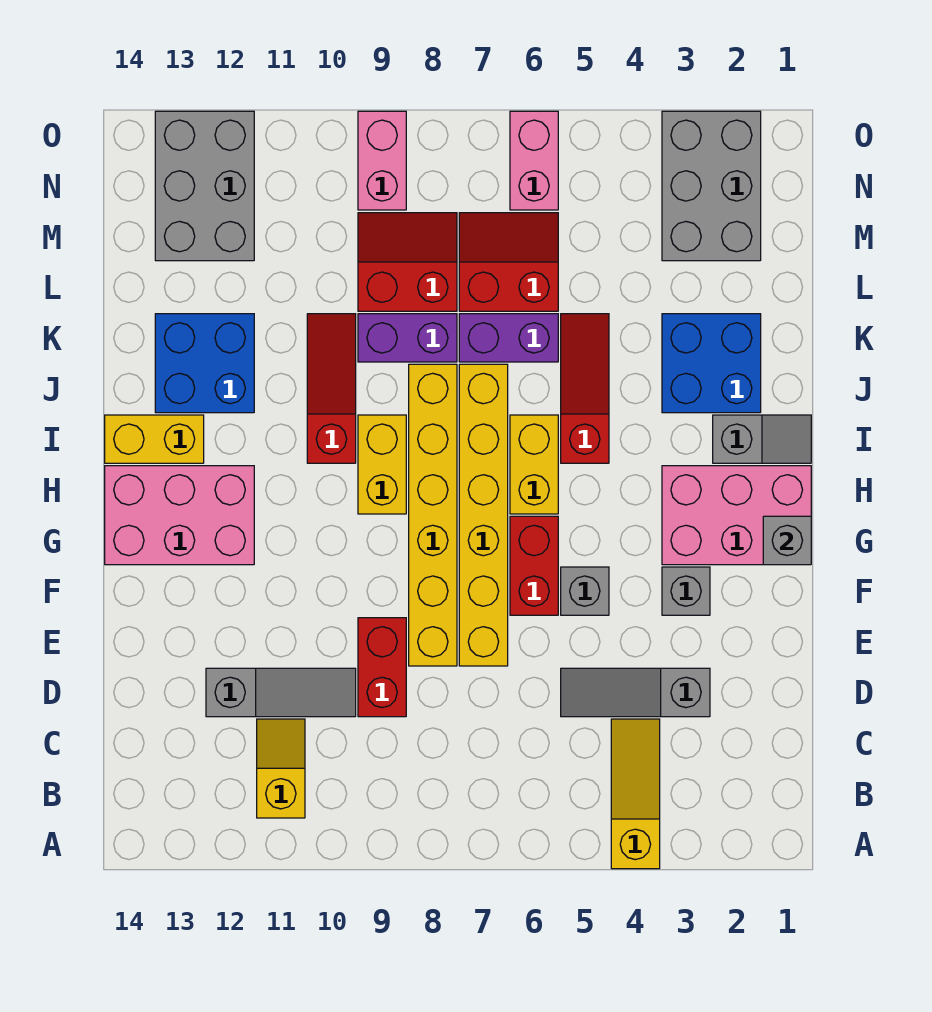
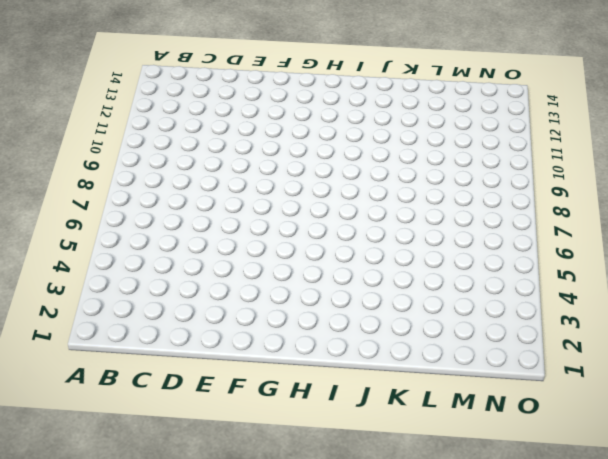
none -> yellow slope A4:C4 level 1 top A
none -> yellow slope B11:C11 level 1 top B
none -> grey slope D3:D5 level 1 top 3

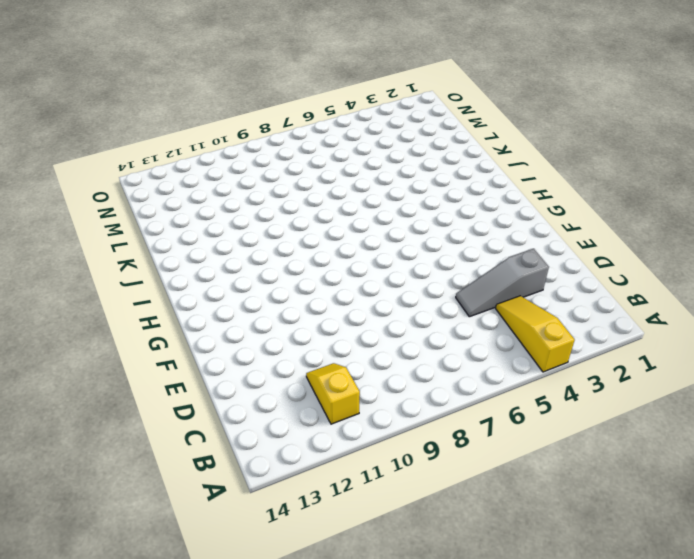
none -> red brick D9:E9 level 1
none -> grey slope D10:D12 level 1 top 12
none -> yellow brick E7:J7 level 1

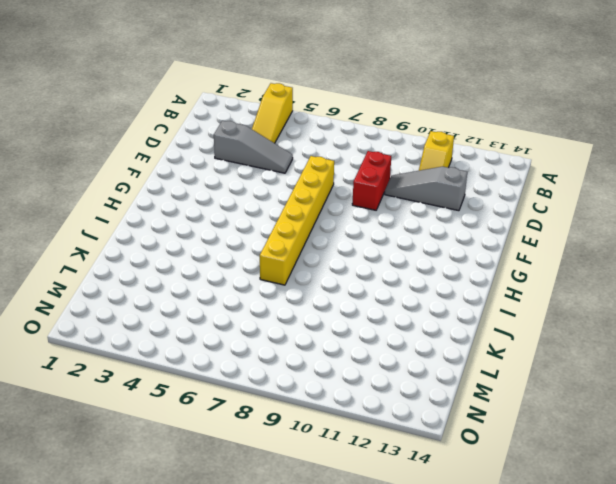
none -> yellow brick E8:J8 level 1
none -> grey brick F3 level 1
none -> grey brick F5 level 1

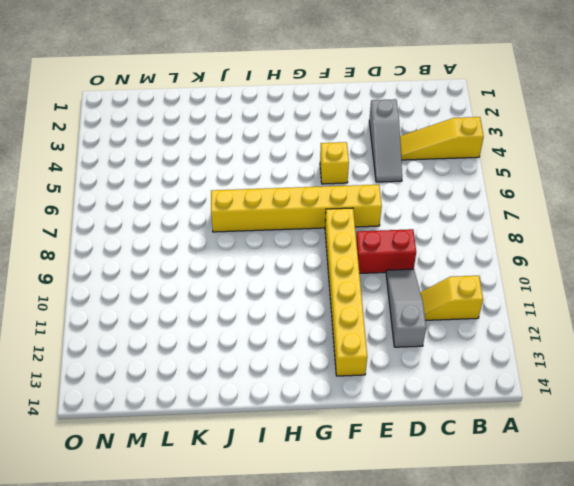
yellow brick F5 level 1 -> grey brick F5 level 1
yellow brick F8:F13 level 1 -> yellow brick E8:J8 level 1
none -> grey brick F3 level 1
none -> red brick F6:G6 level 1
none -> pink brick G1:H3 level 1

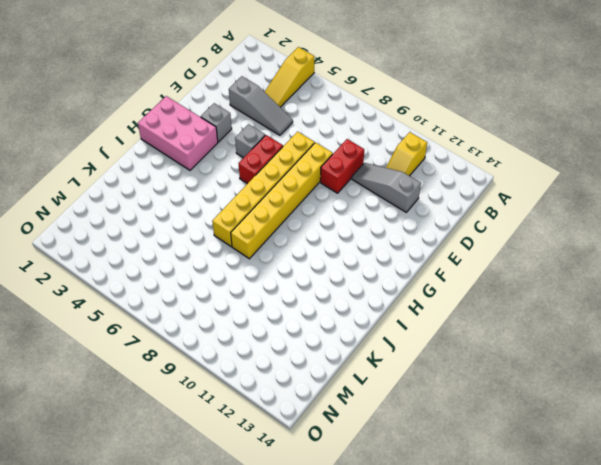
none -> pink brick G12:H14 level 1
none -> yellow brick H6:I6 level 1
none -> yellow brick H9:I9 level 1

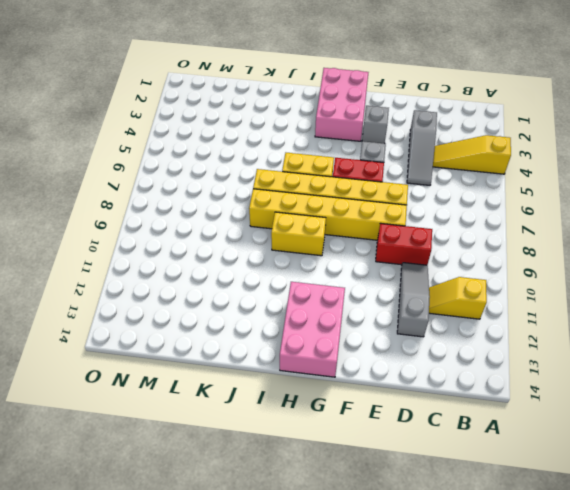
none -> grey slope I1:I2 level 1 top 2
none -> red slope I5:K5 level 1 top I
none -> red slope I10:K10 level 1 top I

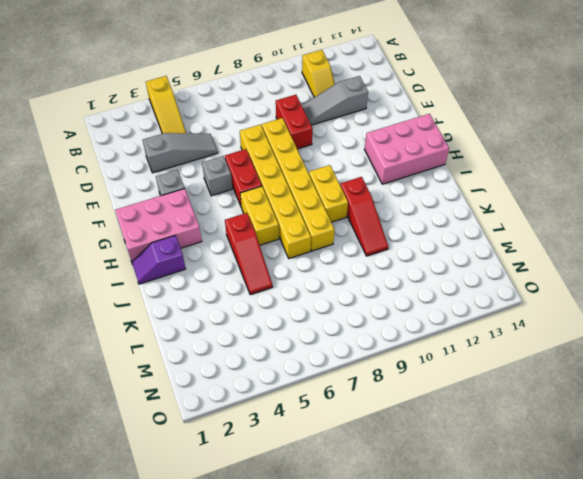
purple slope I1:I2 level 1 top 2 -> grey slope I1:I2 level 1 top 2
none -> yellow brick I13:I14 level 1
none -> blue brick J2:K3 level 1
none -> blue brick J12:K13 level 1

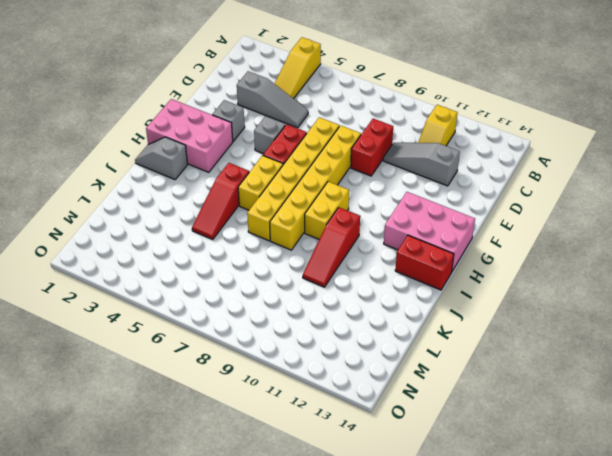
red brick I13:I14 level 1 -> yellow brick I13:I14 level 1
none -> blue brick J2:K3 level 1
none -> blue brick J12:K13 level 1
none -> purple brick K6:K7 level 1

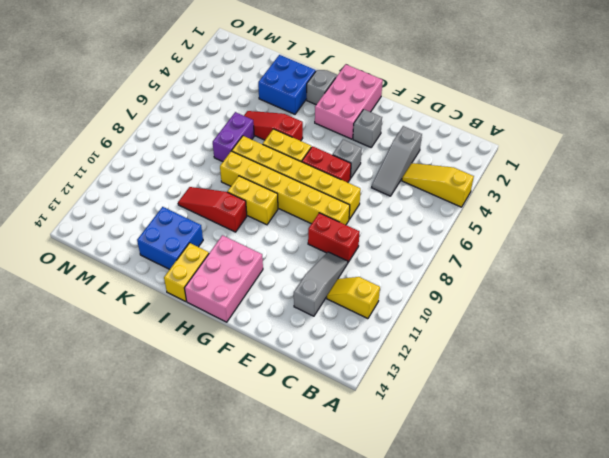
none -> purple brick K8:K9 level 1
none -> red slope L6:M7 level 1 top L
none -> red slope L8:M9 level 1 top L

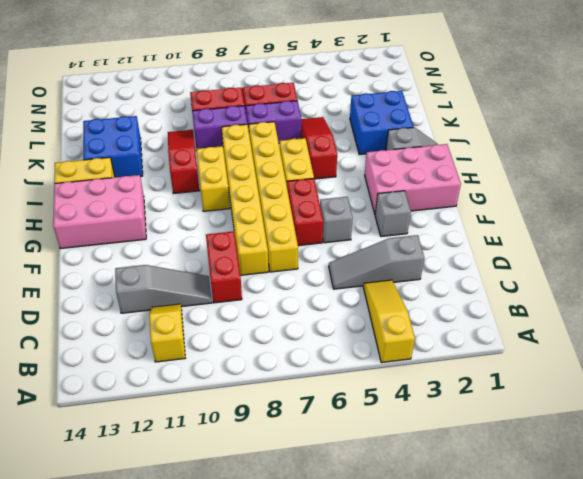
none -> grey brick M2:O3 level 1
none -> grey brick M12:O13 level 1
none -> pink brick N6:O6 level 1

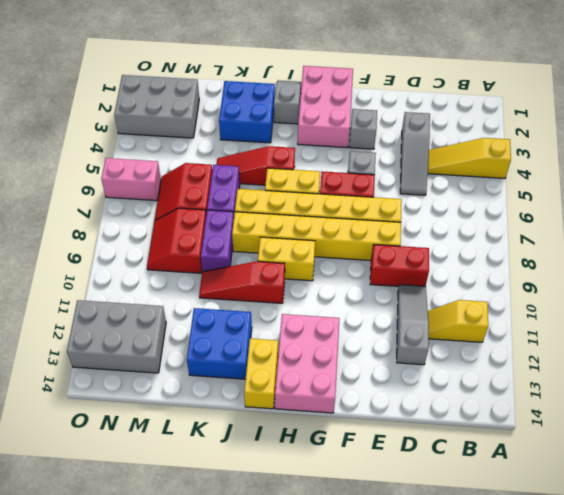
none -> pink brick N9:O9 level 1
none -> grey brick G1 level 2

